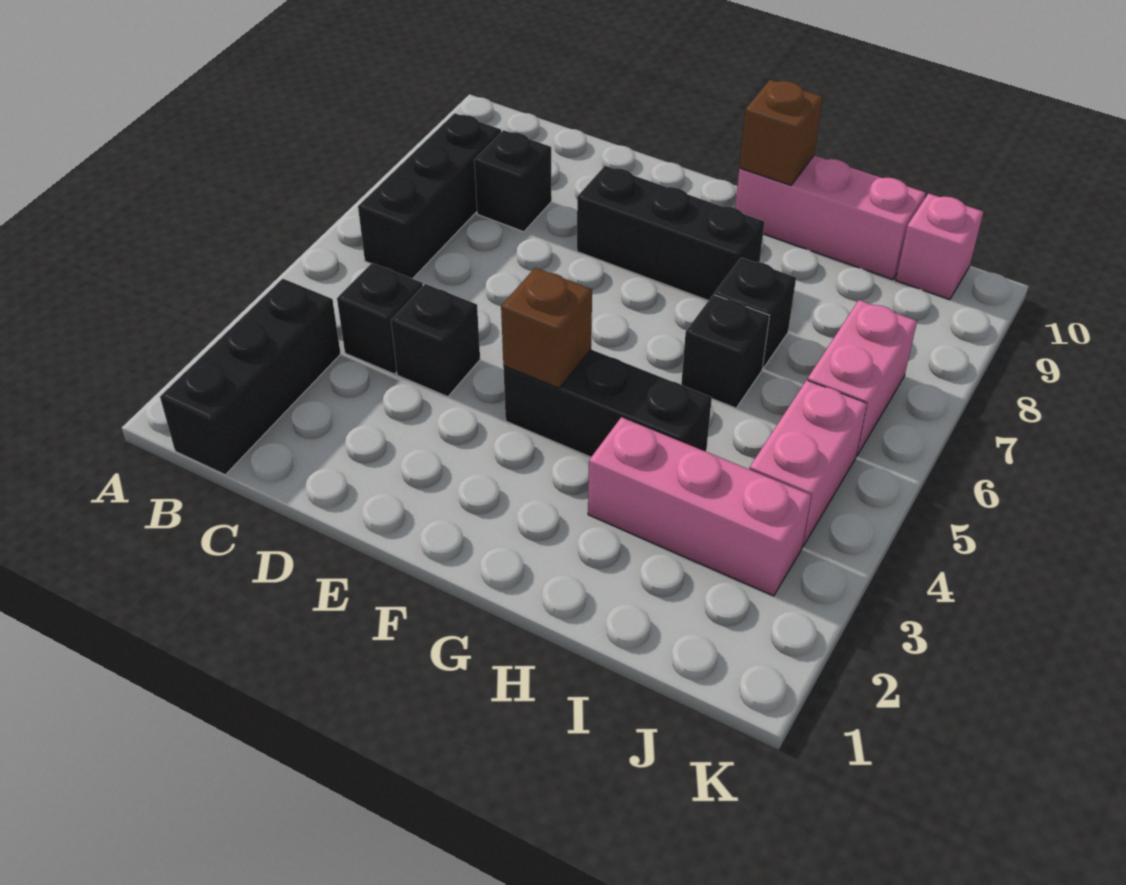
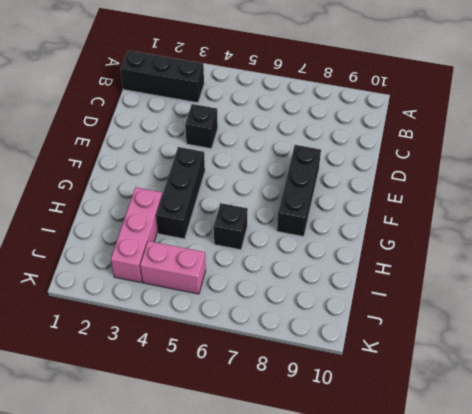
none -> black brick B6:B8 level 1
none -> black brick C4 level 1
none -> black brick C8 level 1

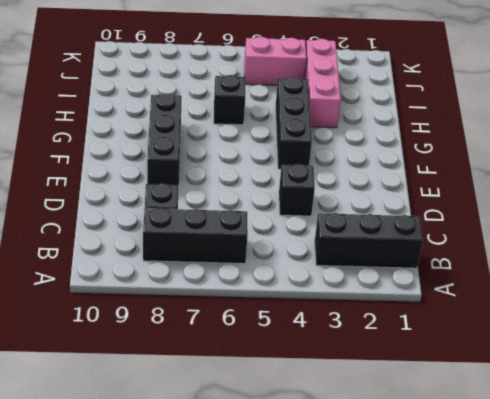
none -> black brick C4 level 1
none -> pink brick G10:I10 level 1
none -> black brick H7 level 1

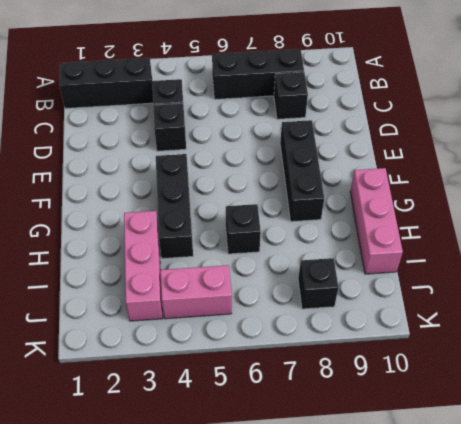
black brick J8 level 1 -> black brick H7 level 1
none -> pink brick J6:J7 level 1
none -> pink brick J10 level 1
none -> brown brick F4 level 2

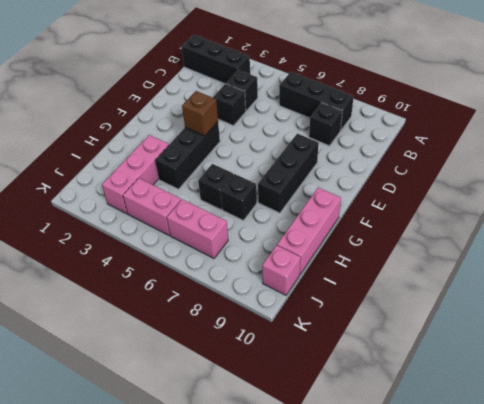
none -> brown brick G10 level 2

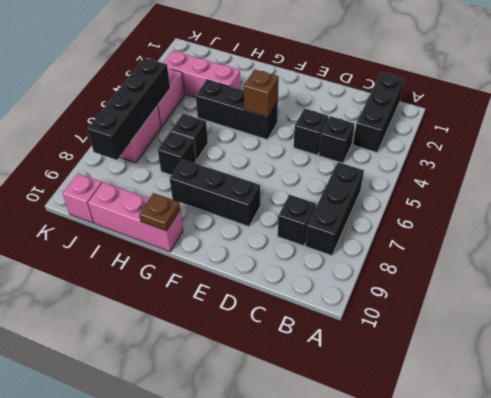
brown plate G10 level 2 -> brown brick G10 level 2
black brick J5:J8 level 2 -> none

